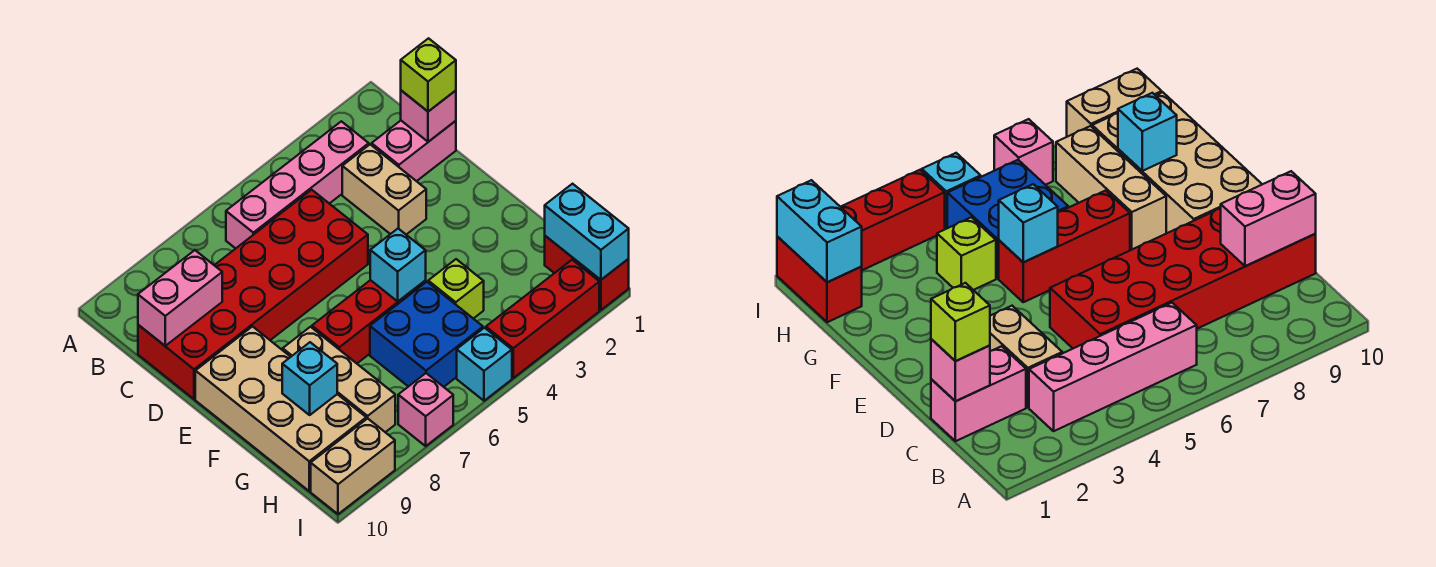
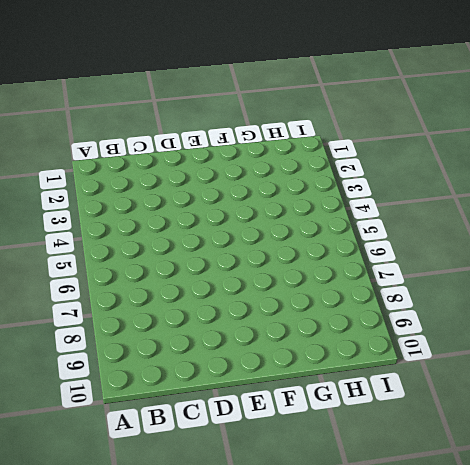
none -> pink brick B3:B6 level 1
none -> pink brick C1:C2 level 1
none -> tan brick C3:D3 level 1

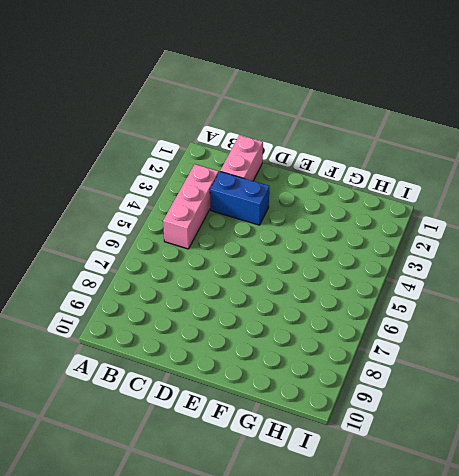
pink brick B3:B5 level 1 -> pink brick B3:B6 level 1
blue brick C3:D3 level 1 -> tan brick C3:D3 level 1
none -> red brick C5:D10 level 1
none -> tan brick E9:H10 level 1
none -> red brick F5:F7 level 1

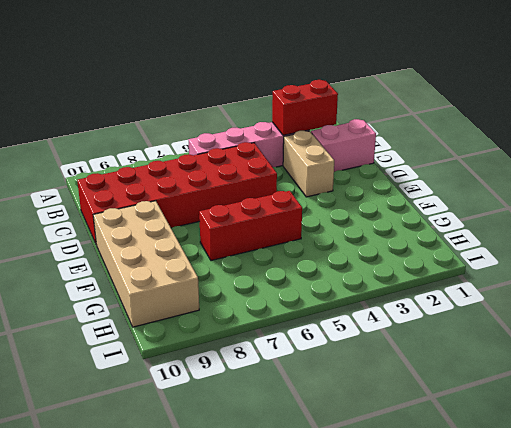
red brick B2:B3 level 2 -> red brick H1:I1 level 1
none -> tan brick F8:H8 level 1
none -> lime brick G4 level 1
none -> blue brick G5:H6 level 1

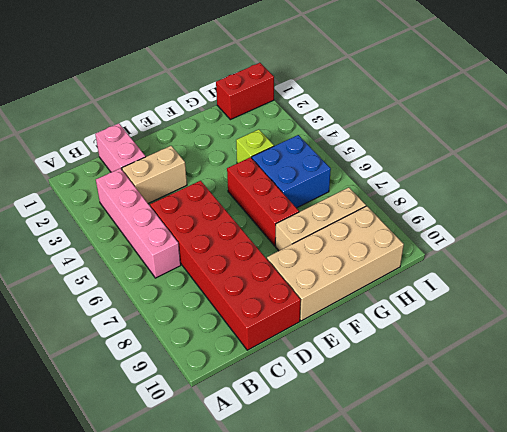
none -> red brick I2:I4 level 1
none -> cyan brick I5 level 1
none -> pink brick I7 level 1

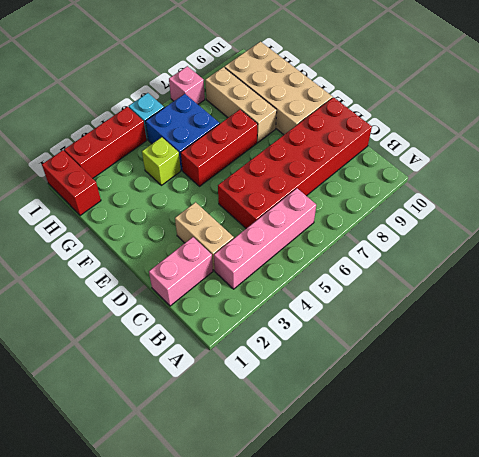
none -> tan brick I9:I10 level 1
none -> pink brick C1 level 2
none -> pink brick C9:C10 level 2

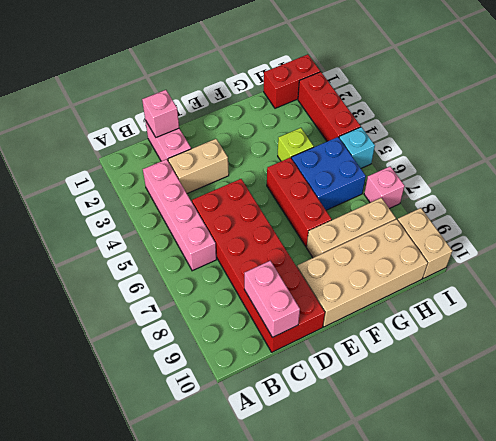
none -> cyan brick F5 level 2
none -> cyan brick G9 level 2
none -> cyan brick H1:I1 level 2

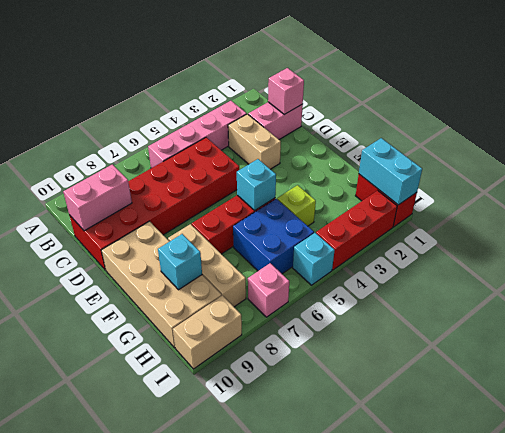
none -> lime brick C1 level 3

